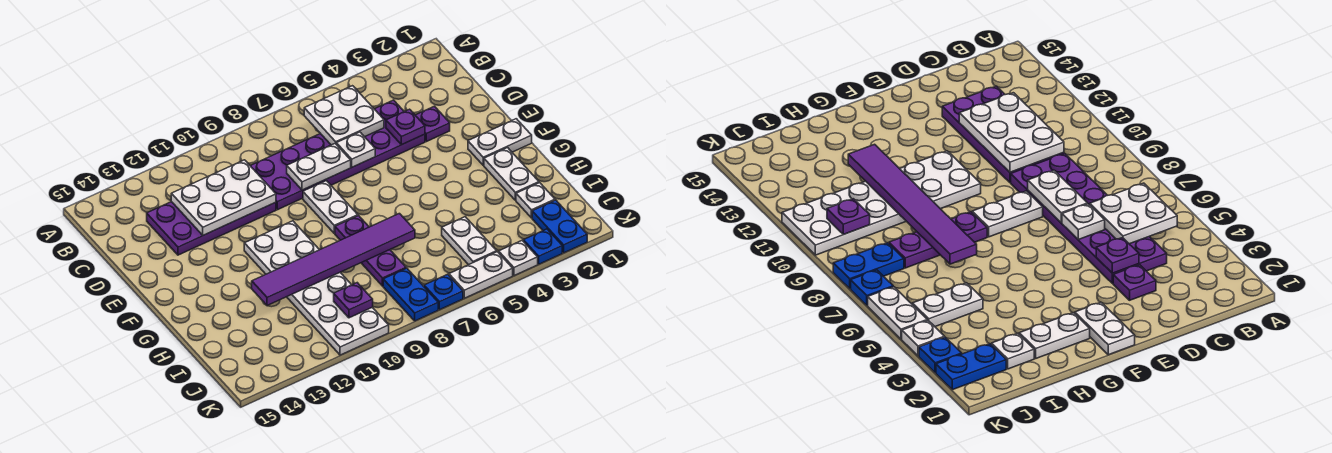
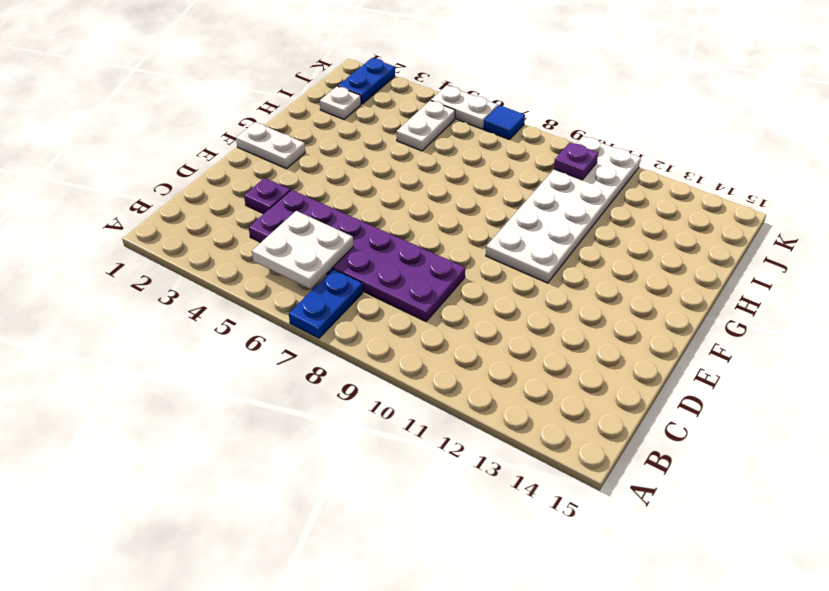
blue plate A7:B7 level 1 -> blue plate J8:K8 level 1
blue tile K7 level 1 -> blue plate K7 level 1
none -> purple plate C10:D13 level 1
none -> white plate E8:F8 level 1
none -> white plate G2:H2 level 1

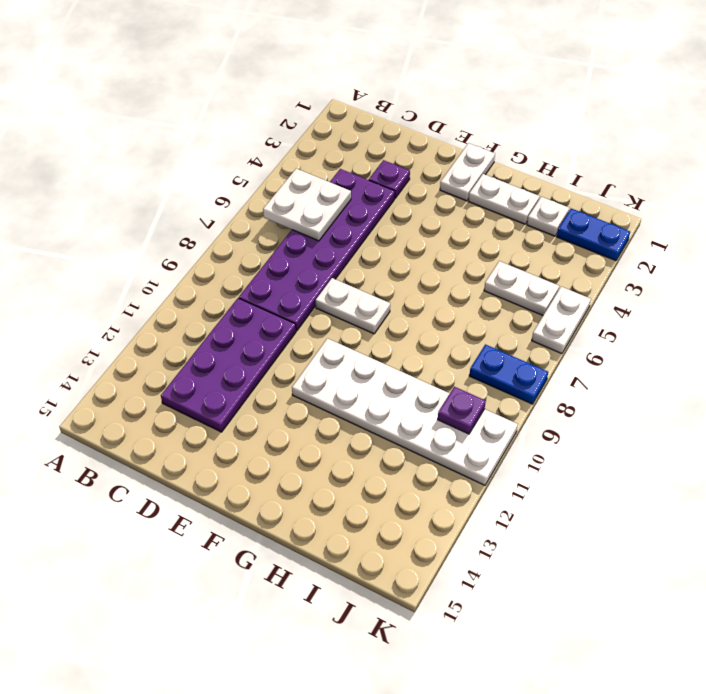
none -> purple plate G8:I8 level 1
none -> blue plate K3 level 1
none -> white plate K4 level 1

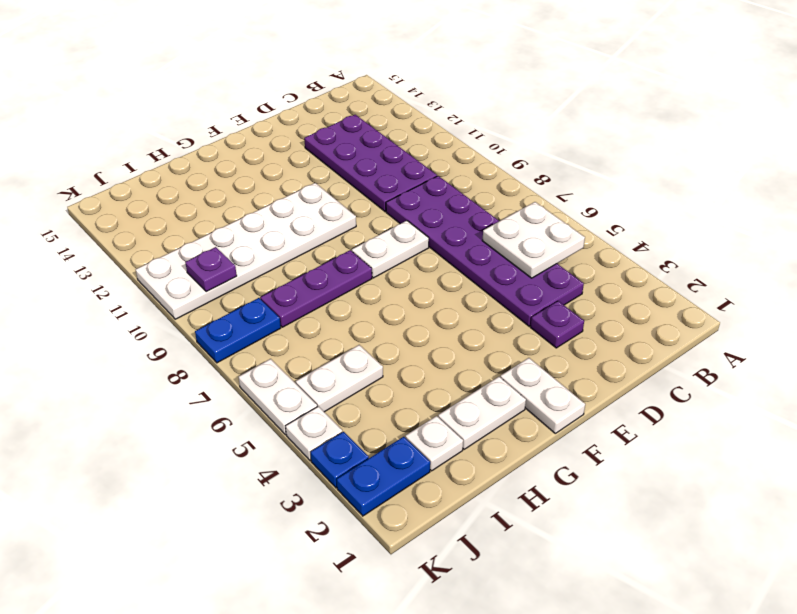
none -> blue plate K7 level 1
none -> white plate C10:D12 level 2
none -> purple plate D4 level 2

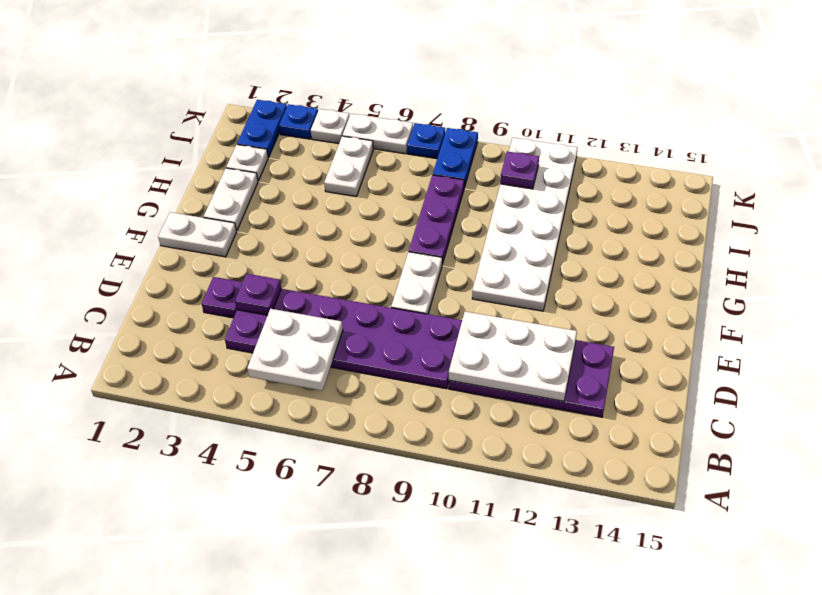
none -> white plate D6 level 2
none -> white plate D7:D8 level 2
none -> purple tile H7:H12 level 2

